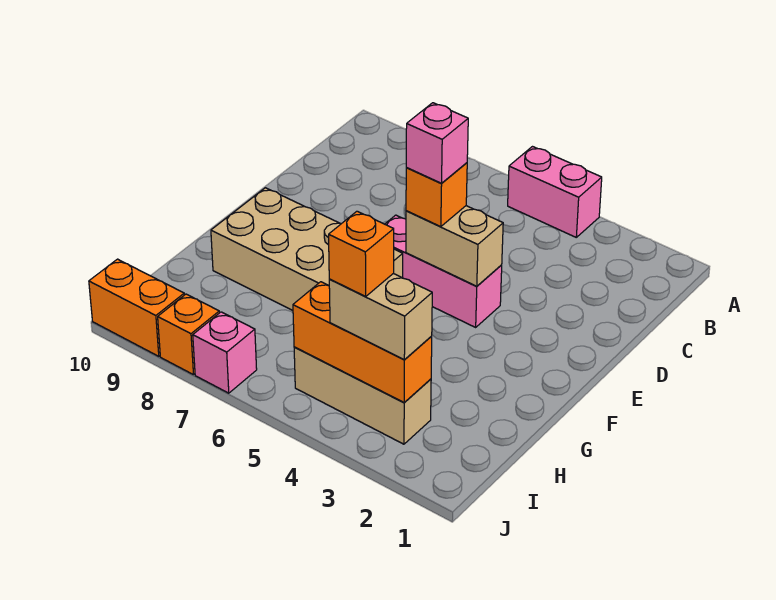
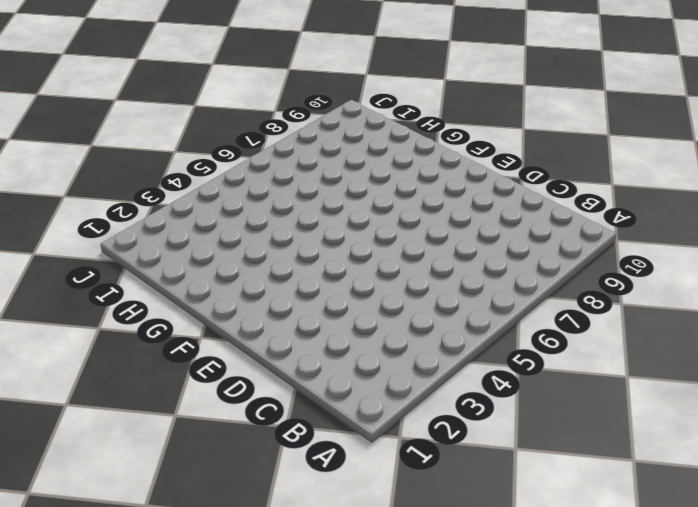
none -> pink brick A4:A5 level 1
none -> pink brick E4:E6 level 1
none -> tan brick F6:G9 level 1

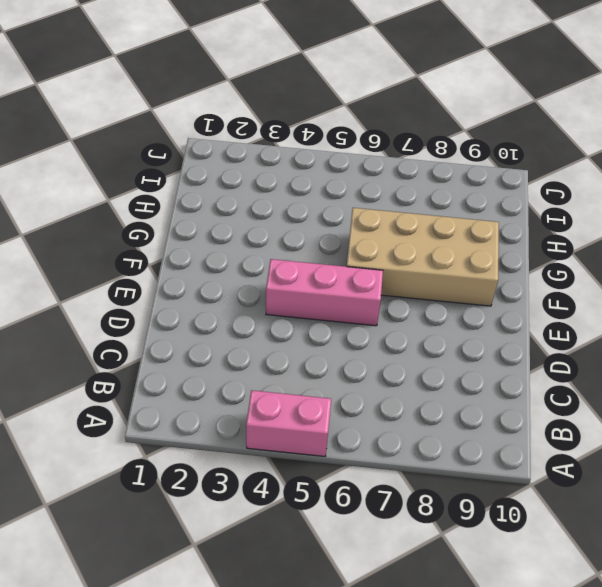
none -> tan brick I3:I5 level 1
none -> pink brick J7 level 1
none -> orange brick J8 level 1

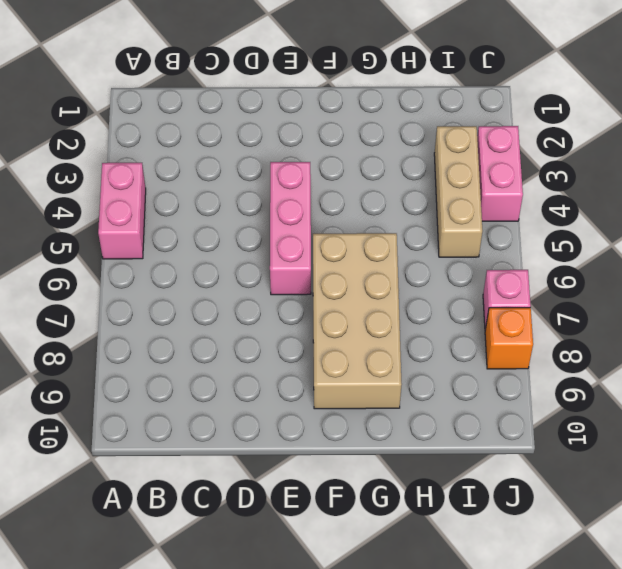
pink brick J3:J4 level 1 -> none
none -> orange brick J9:J10 level 1
none -> tan brick E4:E5 level 2
none -> orange brick I3:I5 level 2

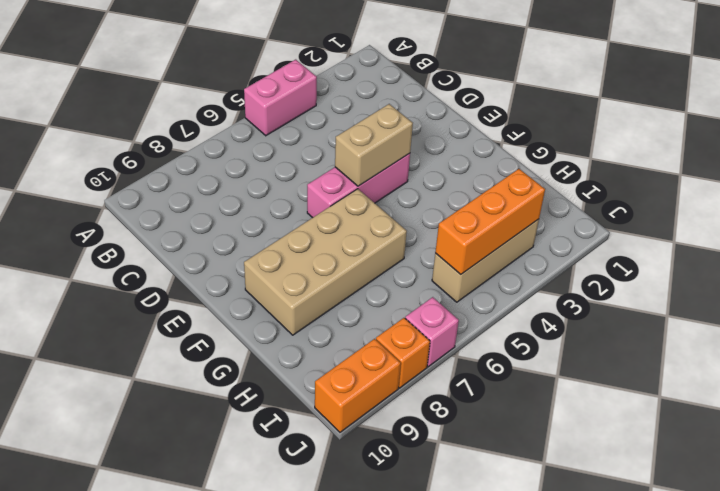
none -> orange brick E5 level 3
none -> tan brick I3:I4 level 3
none -> pink brick E5 level 4

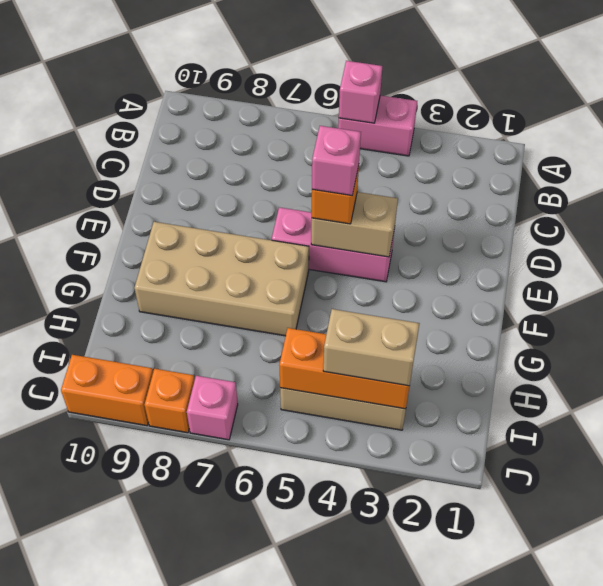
pink brick A5 level 2 -> none
none -> orange brick I4 level 4

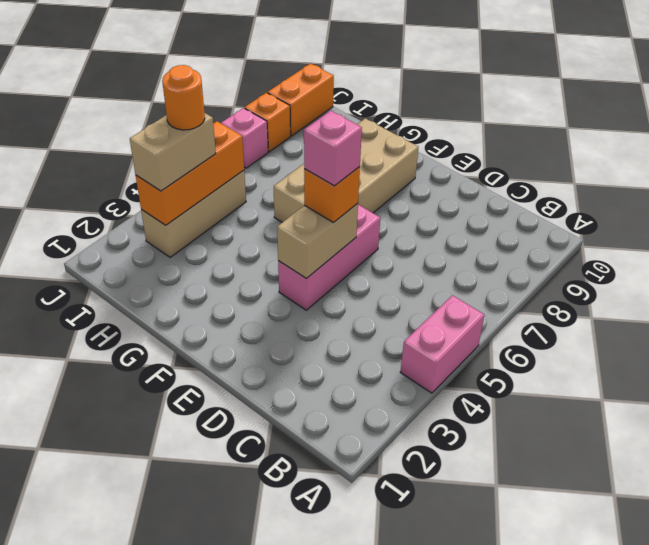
orange round brick I4 level 4 -> orange brick I4 level 4

